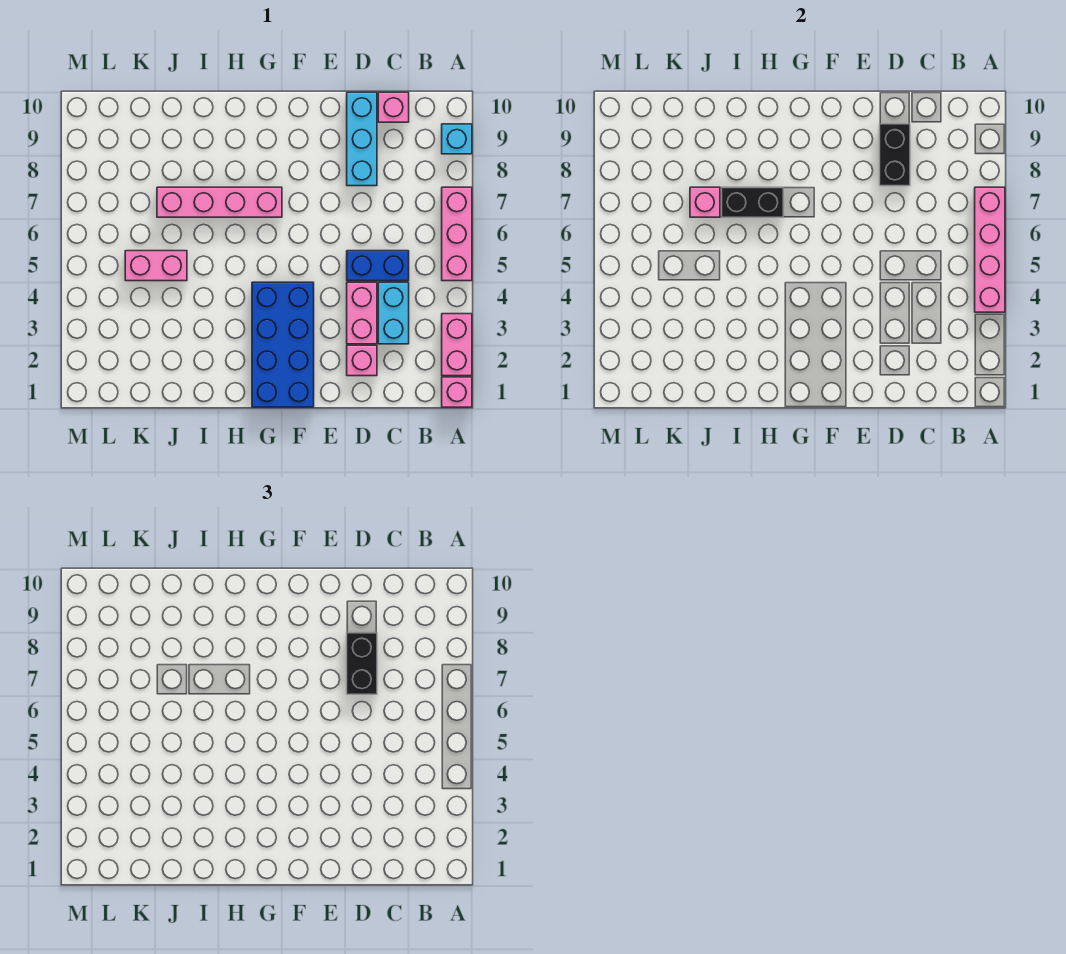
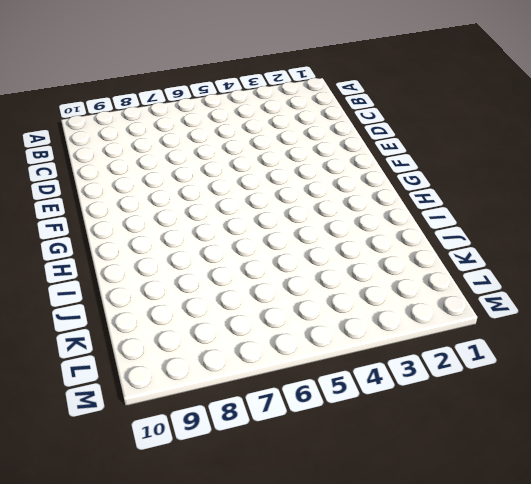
none -> pink brick A1 level 1
none -> pink brick A2:A3 level 1
none -> pink brick A5:A7 level 1

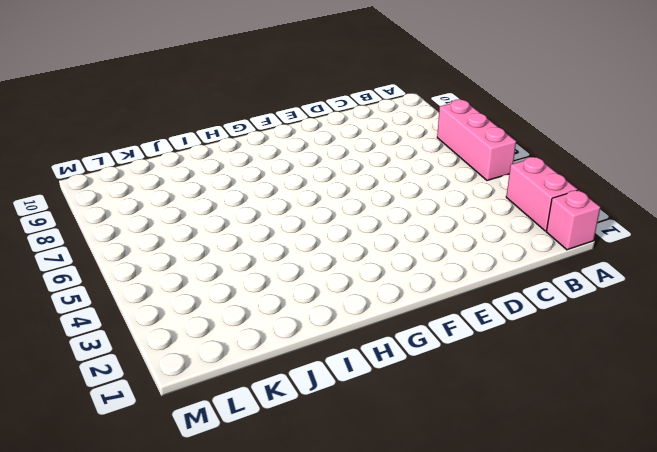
none -> cyan brick A9 level 1
none -> cyan brick C3:C4 level 1
none -> blue brick C5:D5 level 1

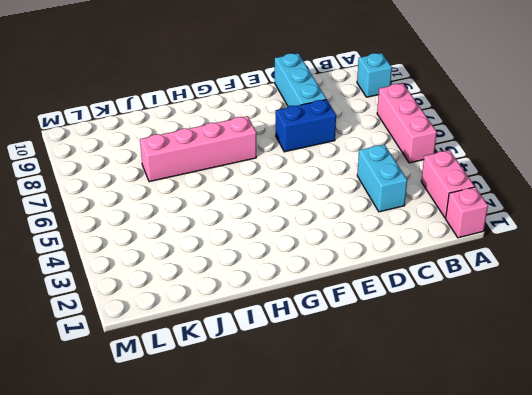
blue brick D7:E7 level 1 -> blue brick C5:D5 level 1
none -> pink brick C10 level 1
none -> pink brick D2 level 1
none -> pink brick D3:D4 level 1

